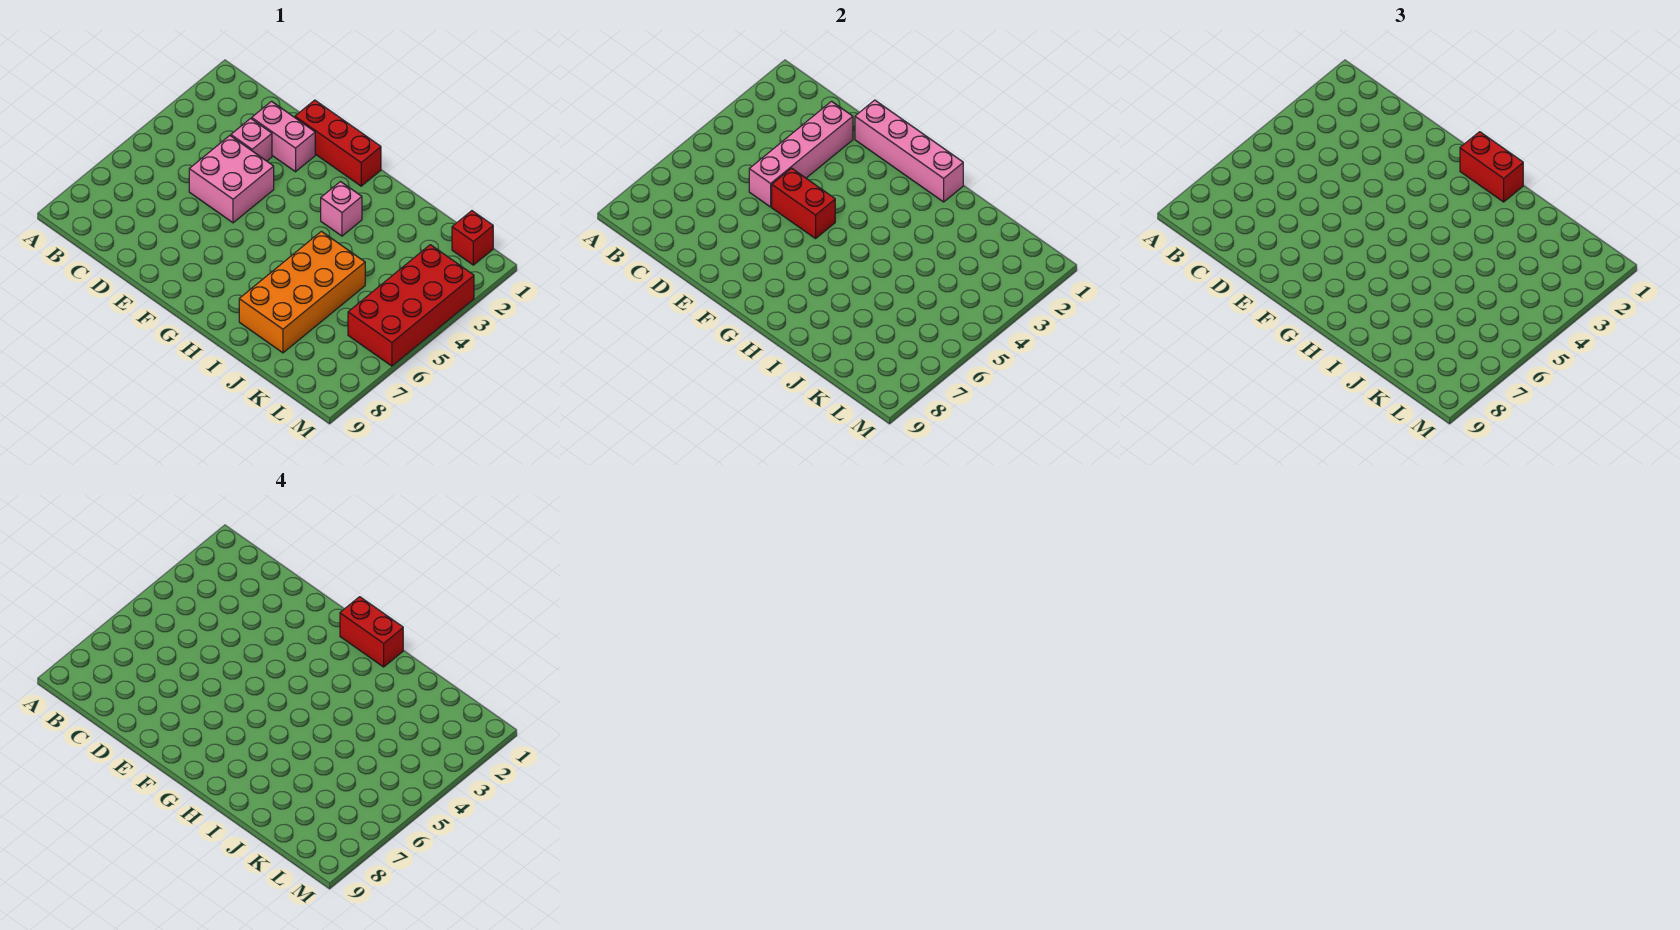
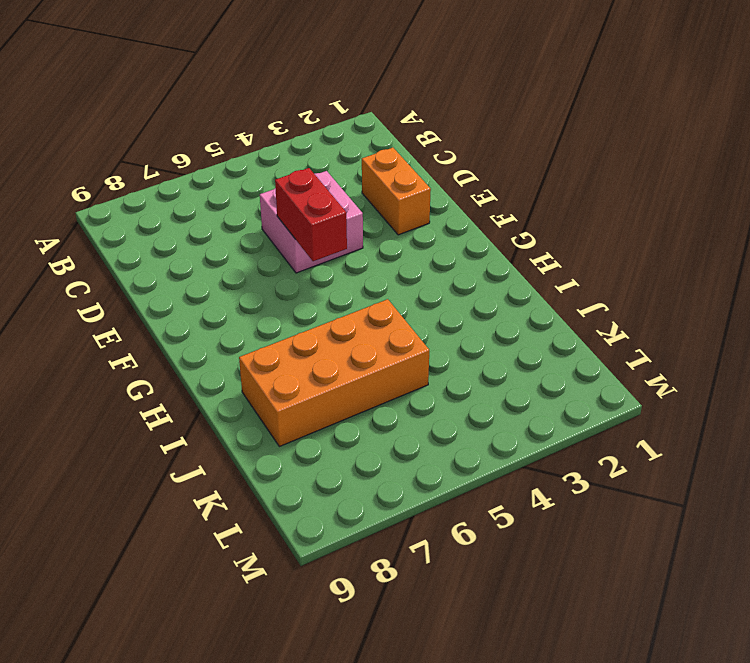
orange brick D2:E2 level 1 -> pink brick D2:E2 level 1
none -> pink brick D3 level 1
none -> red brick E1:G1 level 1
none -> pink brick H3 level 1

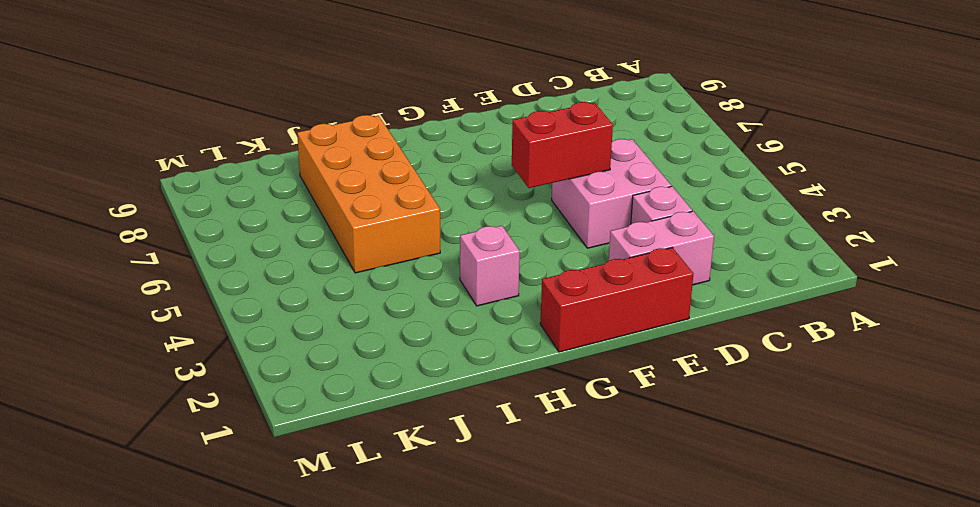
none -> red brick L1 level 1
none -> red brick L3:M6 level 1
none -> pink brick D2:D5 level 2

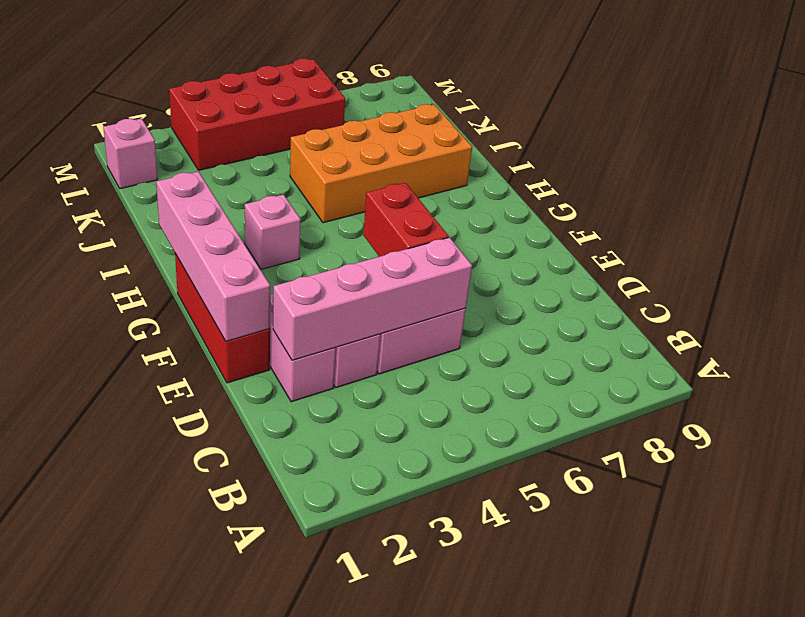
pink brick L1 level 1 -> red brick L1 level 1
none -> red brick G1:H1 level 3
none -> red brick G1:H1 level 4

